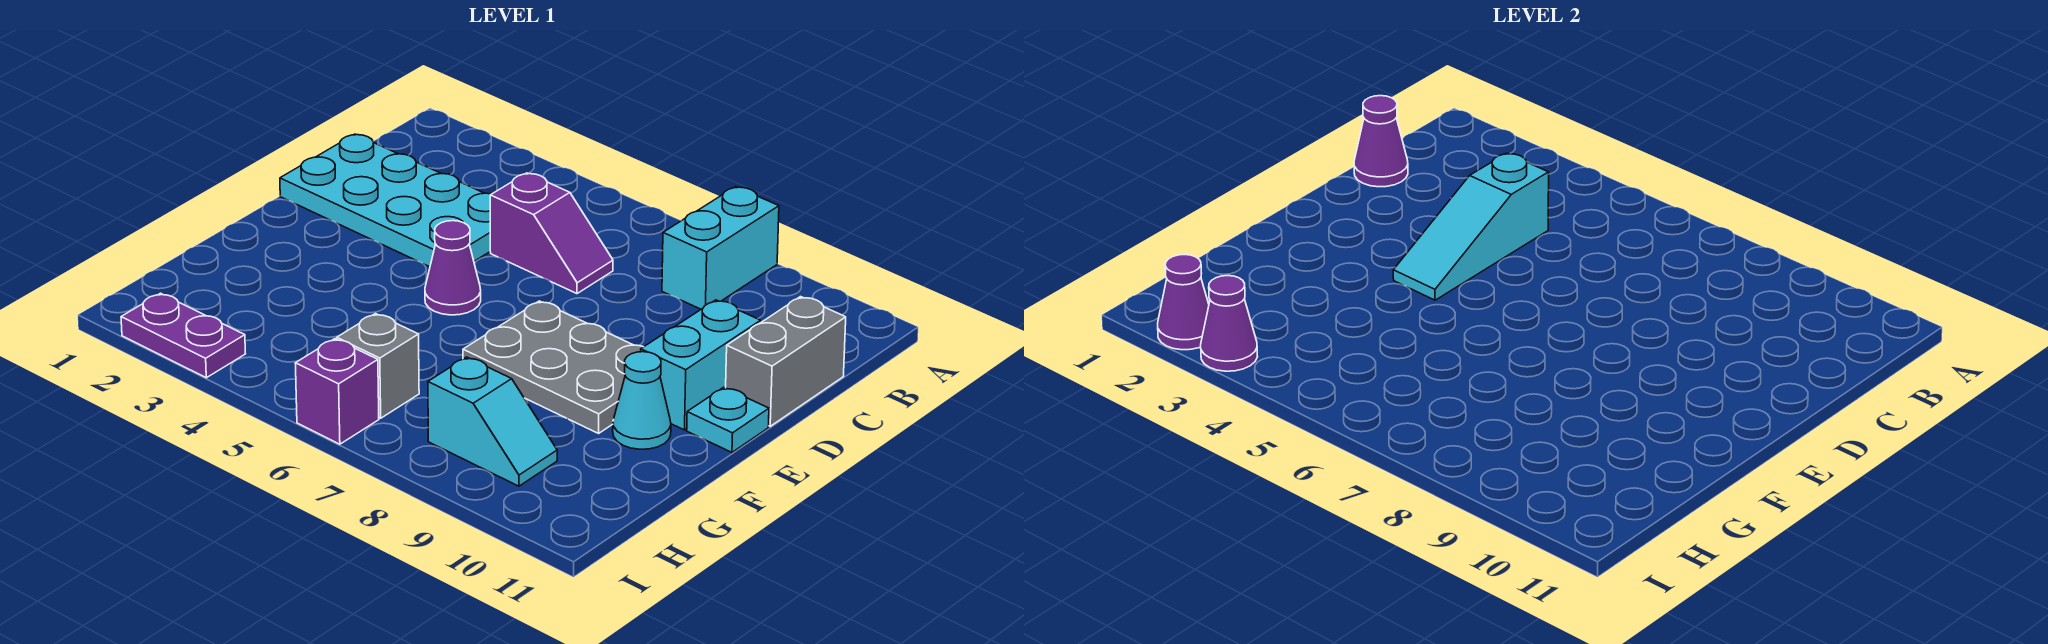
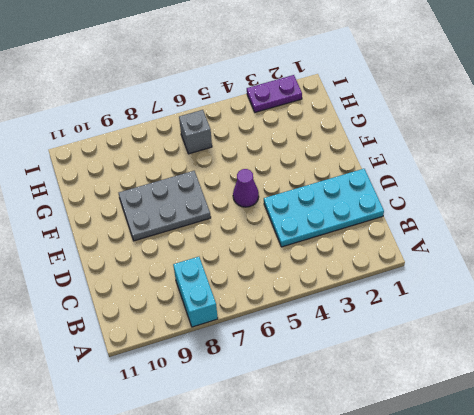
none -> purple slope C5:C6 level 1 top 5
none -> grey brick C11:D11 level 1
none -> cyan brick D10:E10 level 1

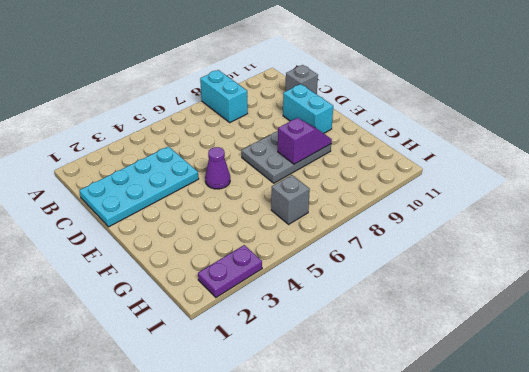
grey brick C11 level 1 -> grey brick C11:D11 level 1
purple slope F8:F9 level 2 top 8 -> purple slope C5:C6 level 1 top 5
none -> cyan plate E11 level 1
none -> cyan cone F10 level 1
none -> cyan slope H8:H9 level 1 top 8

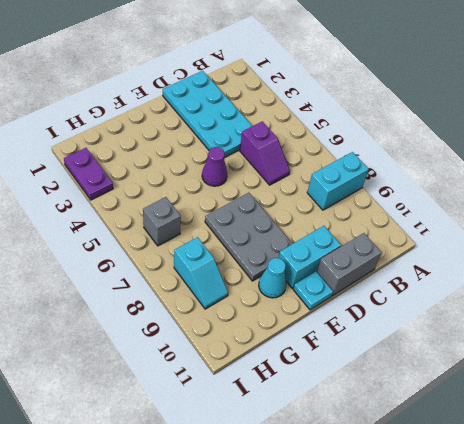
none -> purple brick I6 level 1
none -> purple cone C1 level 2
none -> cyan slope C4:E4 level 2 top C

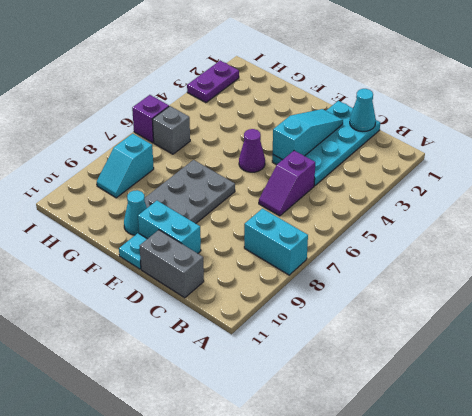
cyan cone C1 level 2 -> purple cone C1 level 2
cyan slope D2:D4 level 2 top 4 -> cyan slope C4:E4 level 2 top C
none -> purple cone I2 level 2
none -> purple cone I3 level 2

